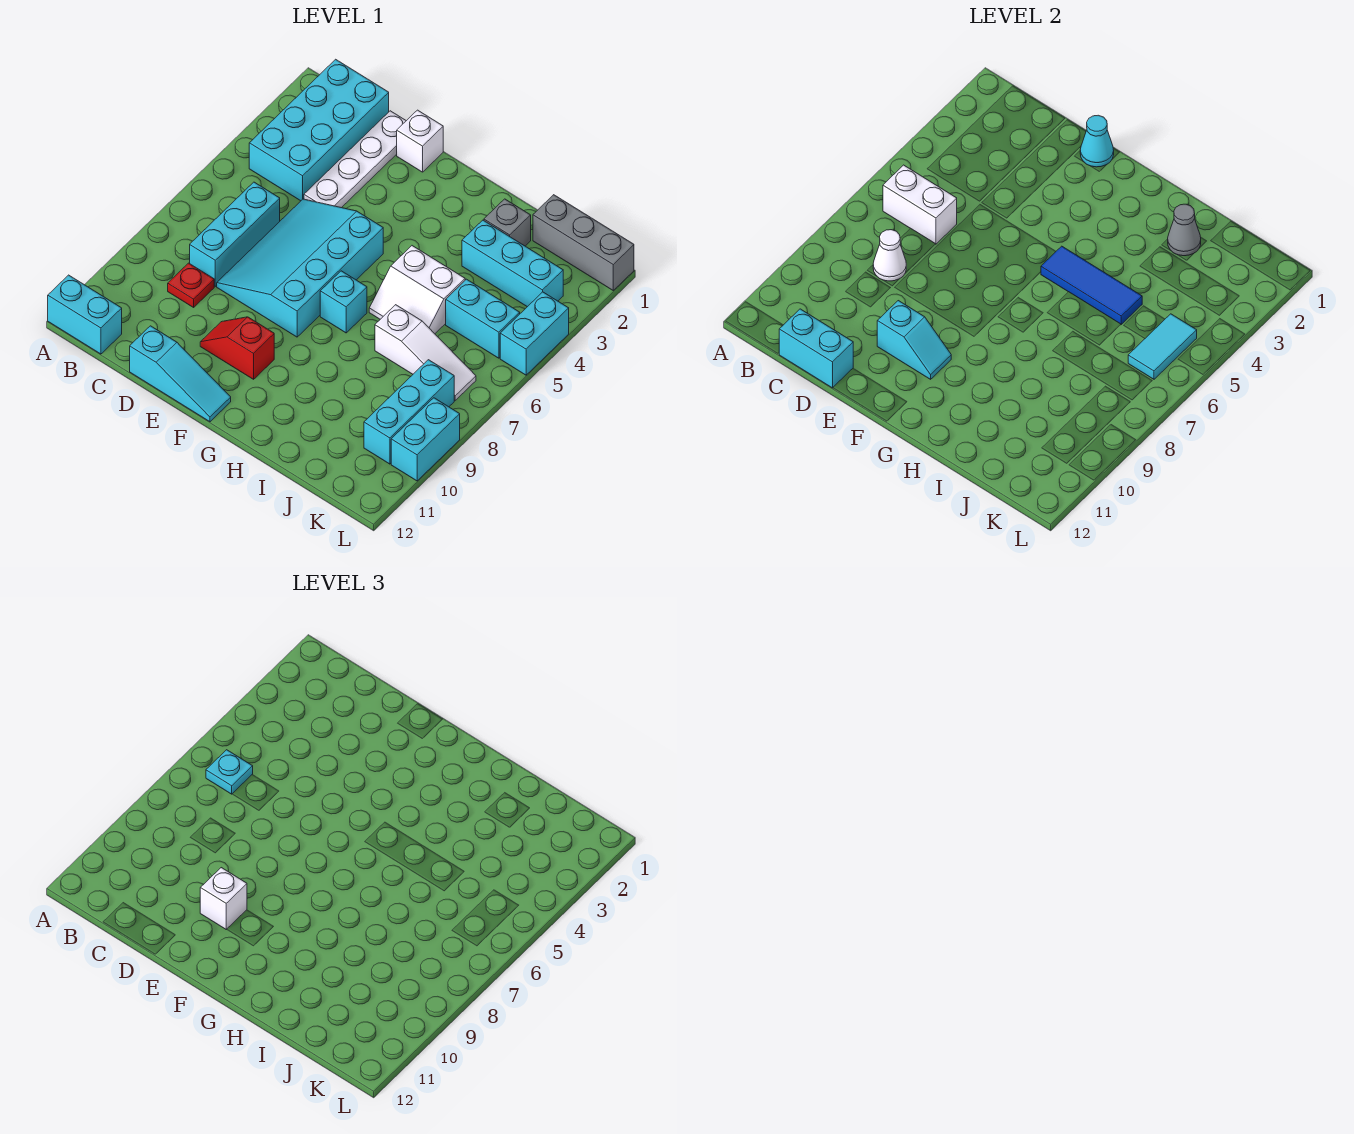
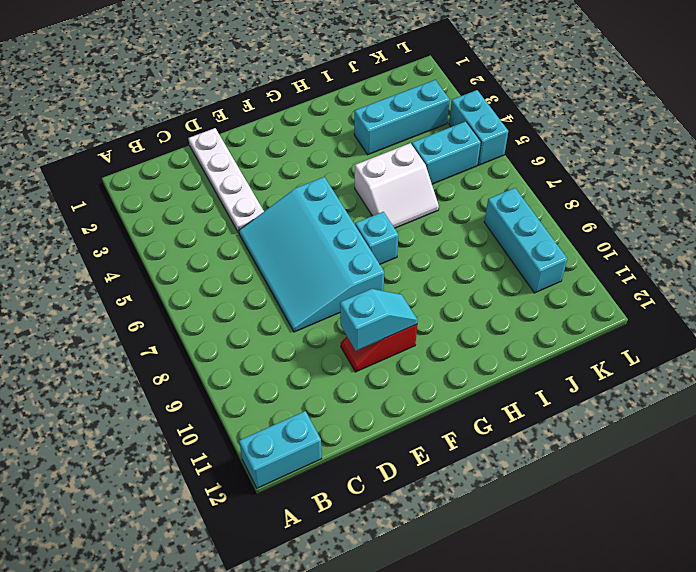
none -> cyan brick B1:C4 level 1
none -> cyan brick C6:C8 level 1
none -> red plate C9 level 1

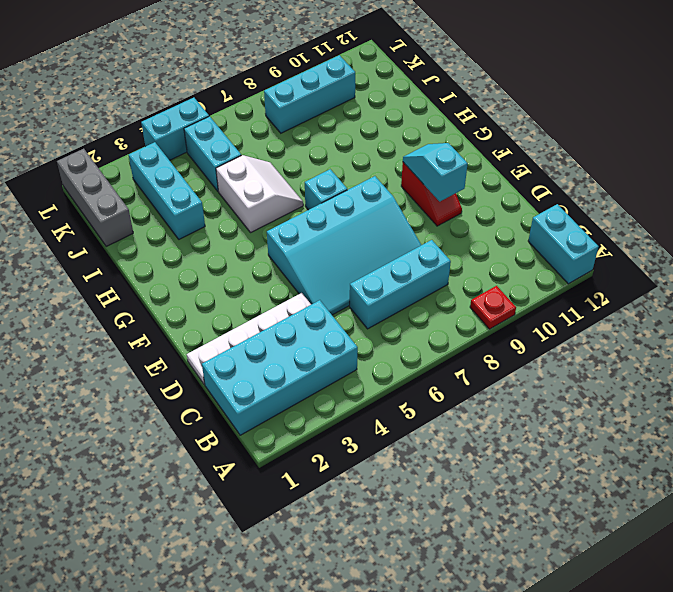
red plate A9 level 1 -> red plate C9 level 1
none -> cyan slope D12:F12 level 1 top D
none -> white brick E1 level 1
none -> grey brick I2 level 1

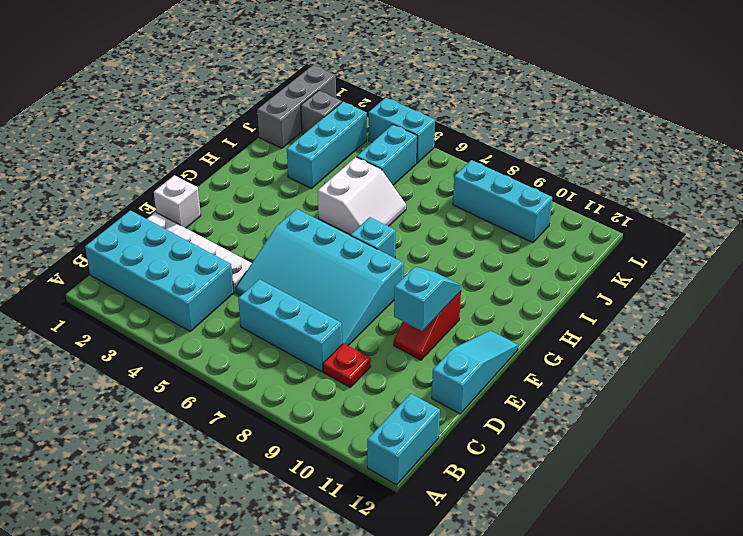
grey brick K2 level 1 -> grey brick I2 level 1
none -> white slope I7:K7 level 1 top I
none -> cyan brick L9:L10 level 1
none -> white brick B6:C6 level 2

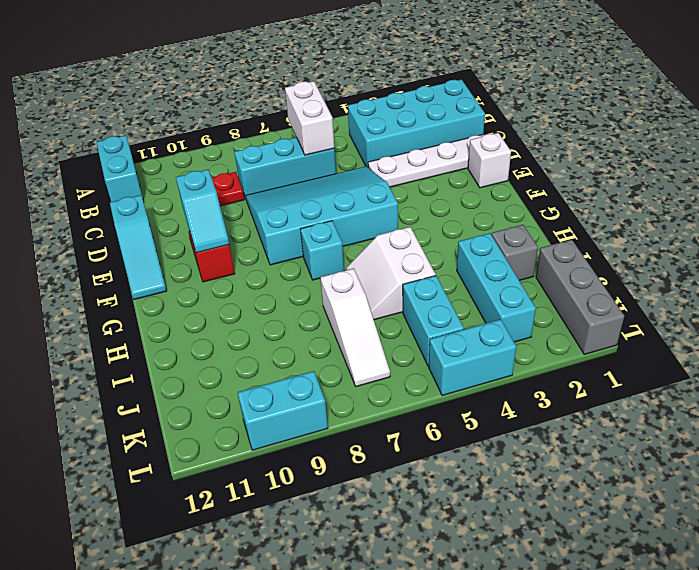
none -> cyan brick K8:K10 level 1
none -> white cone C8 level 2
none -> cyan brick C12:D12 level 2

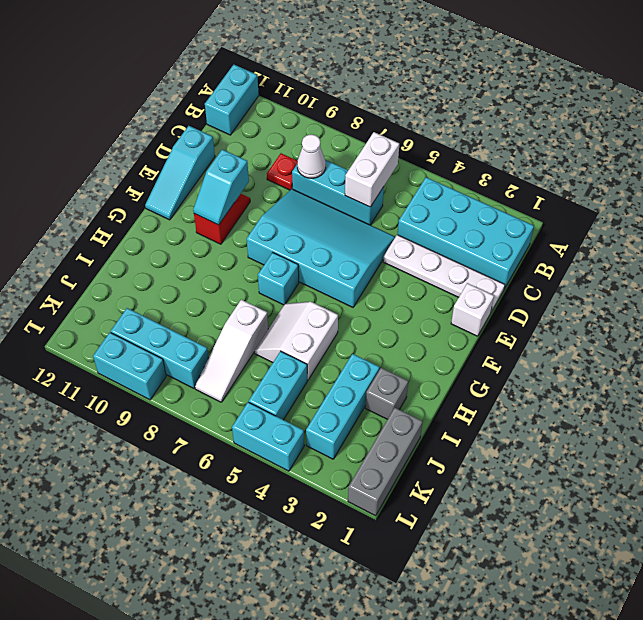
none -> cyan brick C12:D12 level 2
none -> cyan cone E1 level 2
none -> blue tile G5:I5 level 2

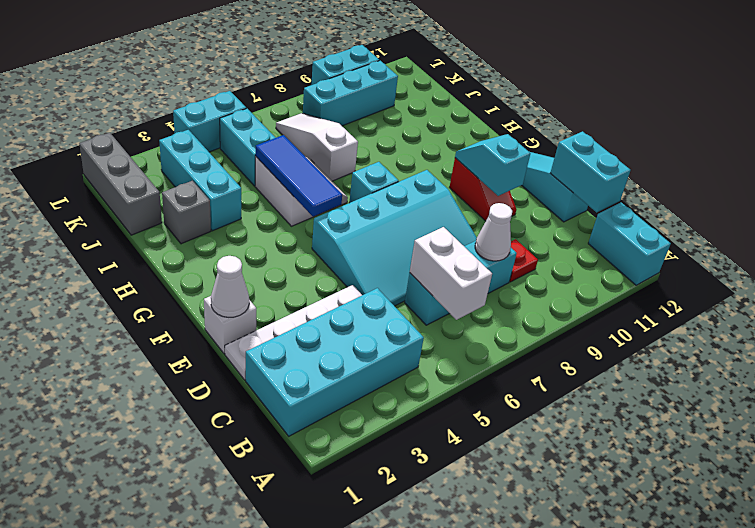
white cone E1 level 2 -> cyan cone E1 level 2
none -> grey cone I2 level 2
none -> cyan tile K5:K6 level 2
none -> cyan plate B6 level 3

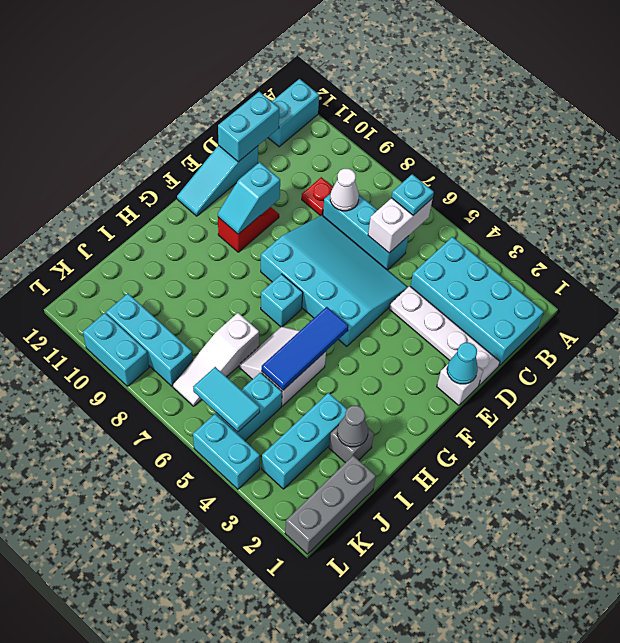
none -> white brick E10 level 3

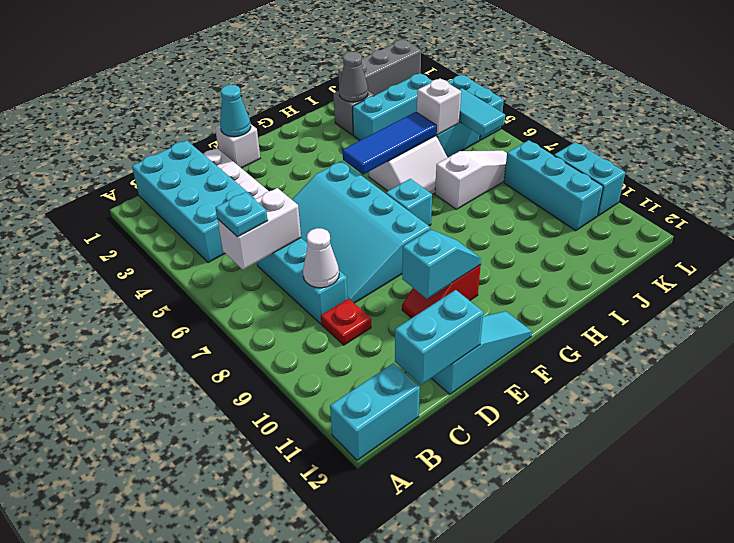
white brick J5 level 2 -> white brick E10 level 3

